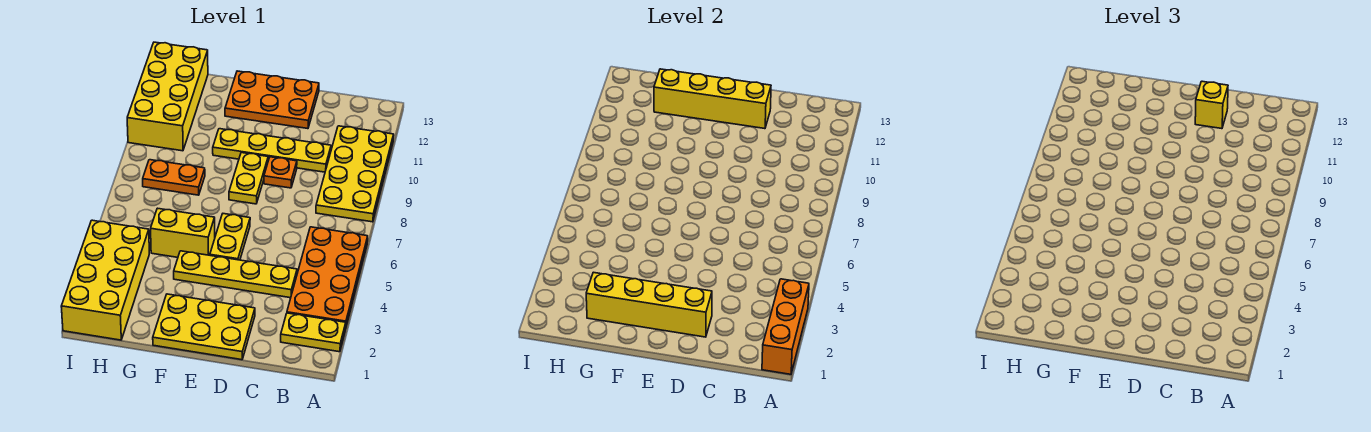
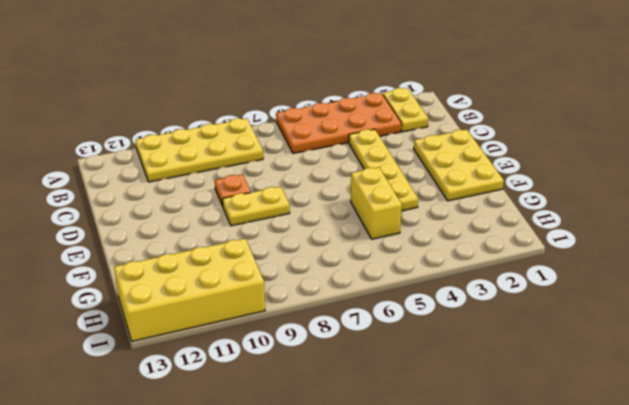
none -> yellow plate C10:F10 level 1
none -> orange plate D12:F13 level 1
none -> yellow plate E5:E6 level 1

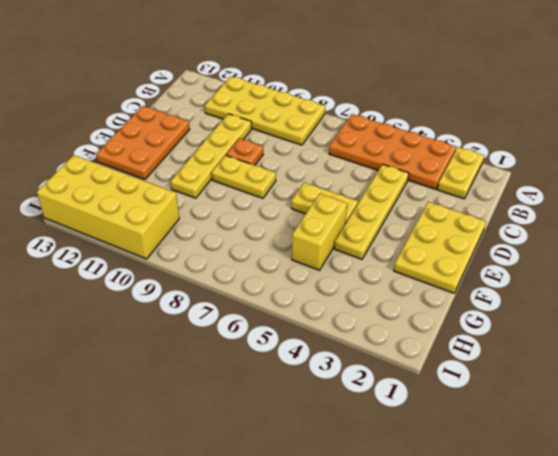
none -> orange plate G8:H8 level 1
none -> yellow brick H1:I4 level 1
none -> orange brick A1:A3 level 2

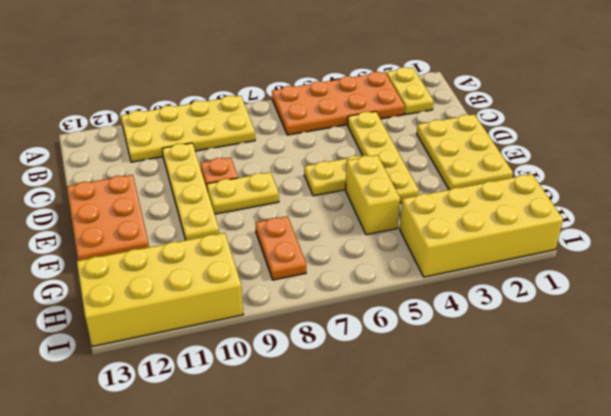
none -> orange brick A1:A3 level 2
none -> yellow brick D2:G2 level 2
none -> yellow brick D12:G12 level 2

